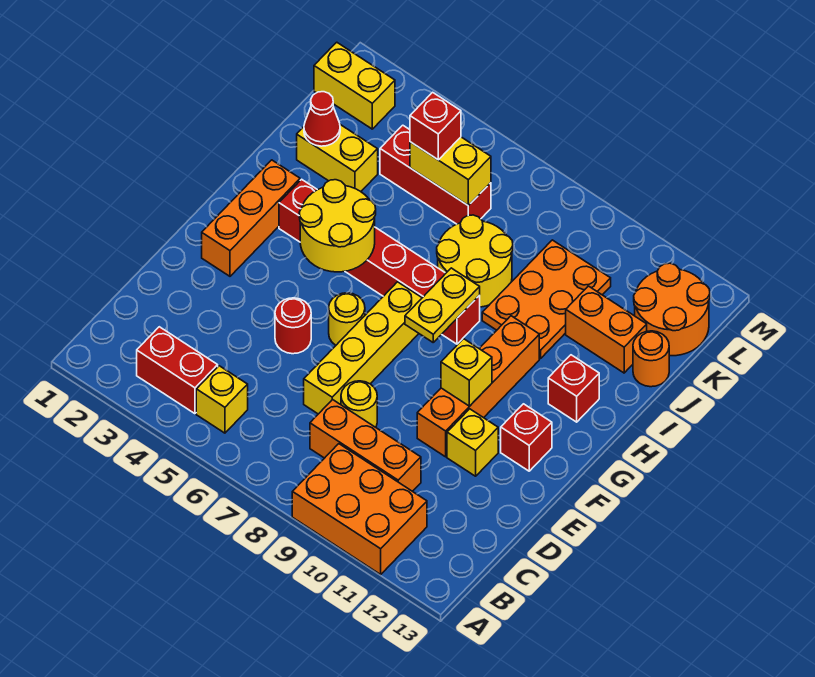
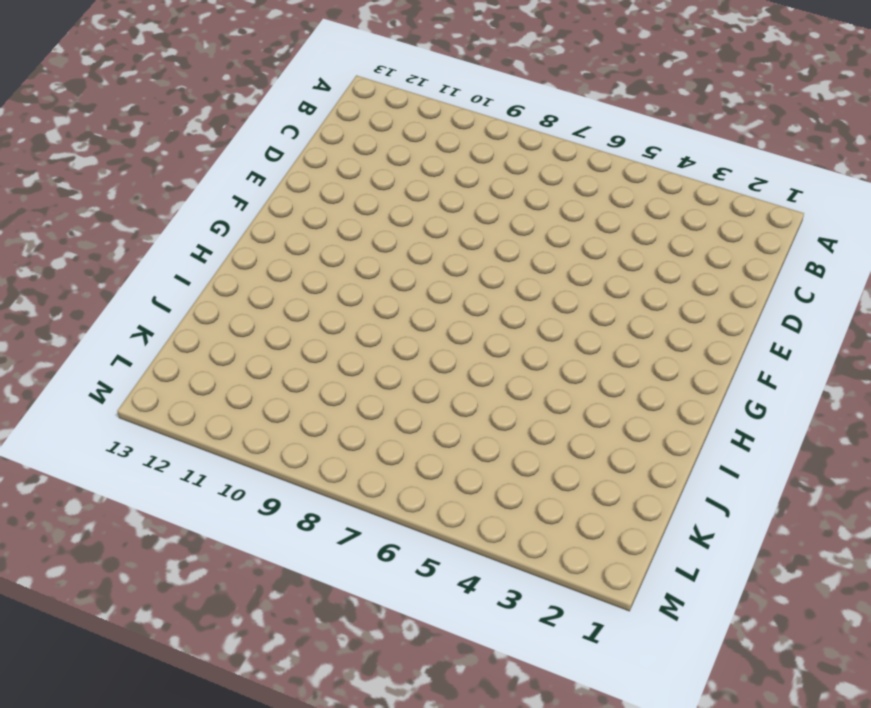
none -> orange brick A9:B11 level 1
none -> red brick B3:B4 level 1
none -> yellow brick B5 level 1

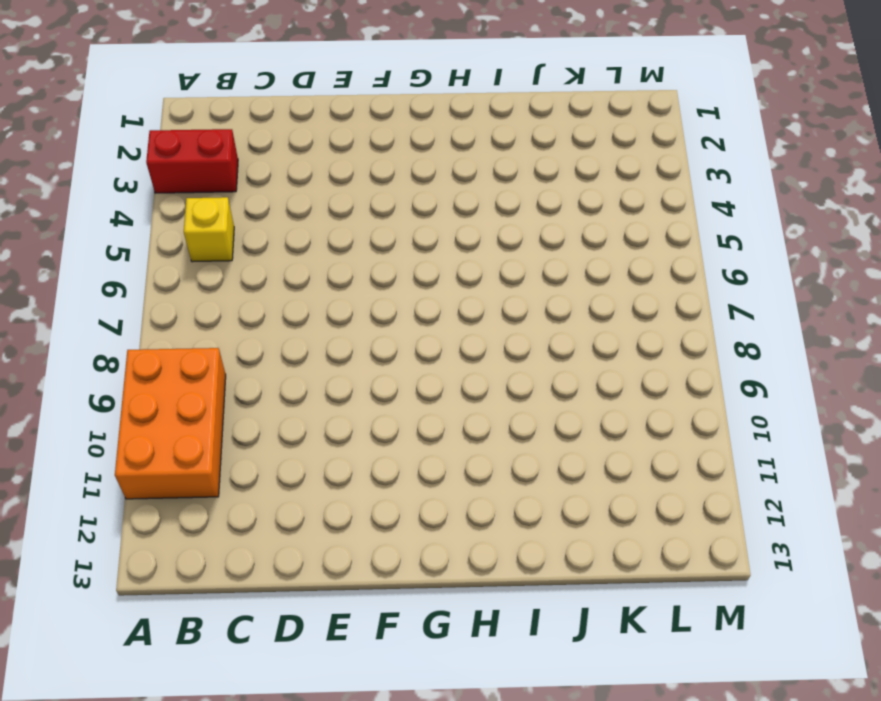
red brick A3:B3 level 1 -> red brick B3:B4 level 1
none -> orange brick C8:C10 level 1
none -> yellow brick D7:G7 level 1
none -> yellow round brick D8 level 1

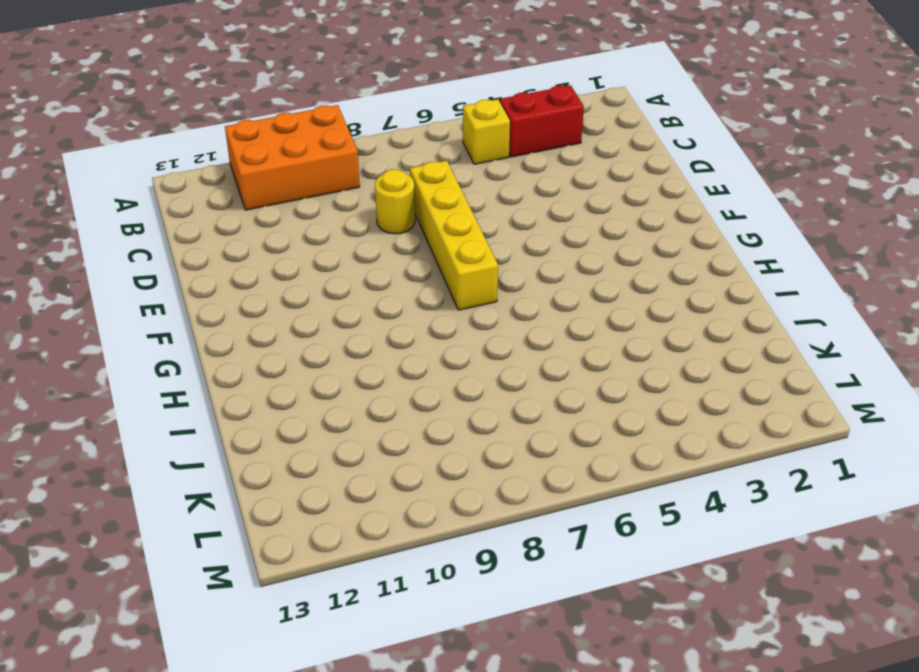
none -> orange brick C8:C10 level 1
none -> red round brick E5 level 1
none -> orange brick E10:H10 level 1

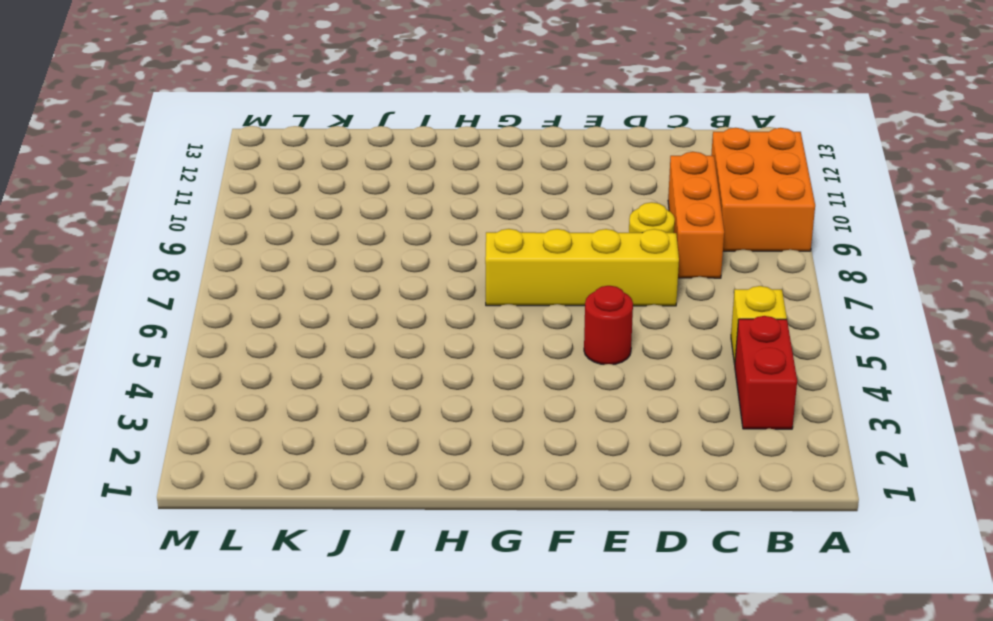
none -> orange brick E10:H10 level 1
none -> yellow brick E11 level 1
none -> orange brick F2:H2 level 1

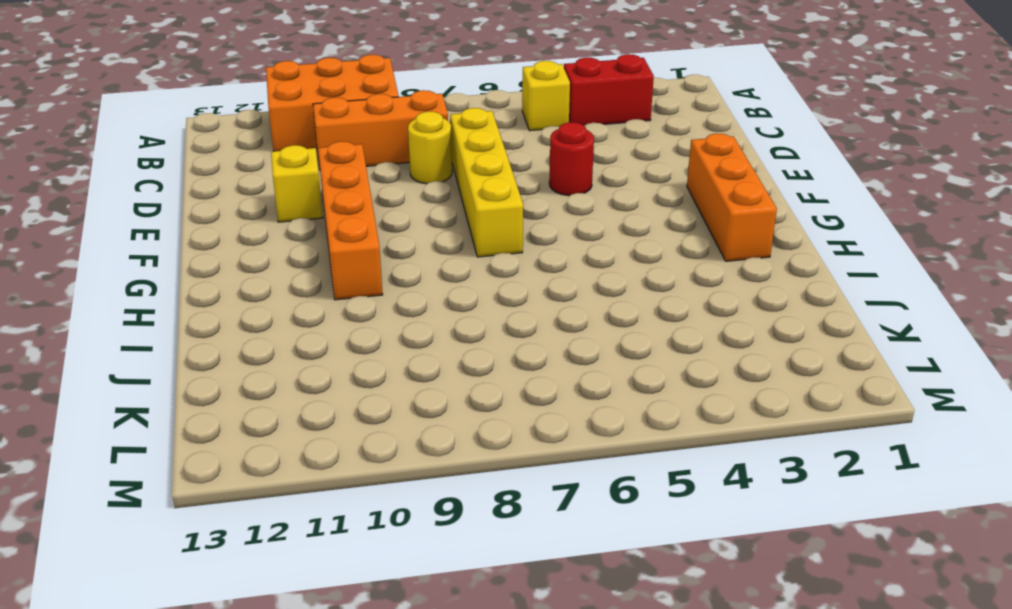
none -> yellow round brick F6 level 1
none -> red brick F12 level 1
none -> red brick H3:H8 level 1

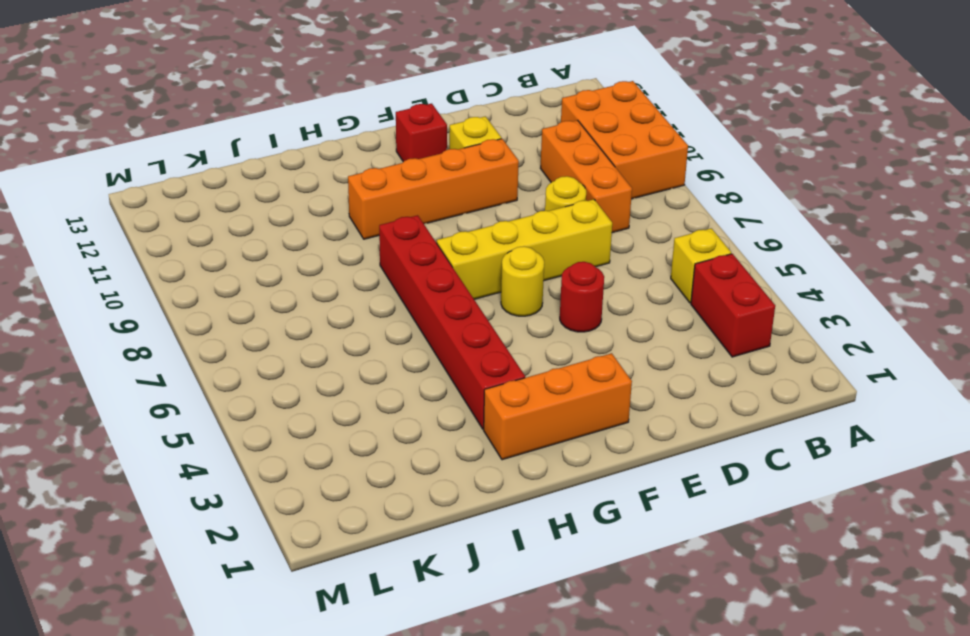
none -> red brick H12 level 1
none -> yellow round brick I7:J8 level 1
none -> orange plate I9:K10 level 1

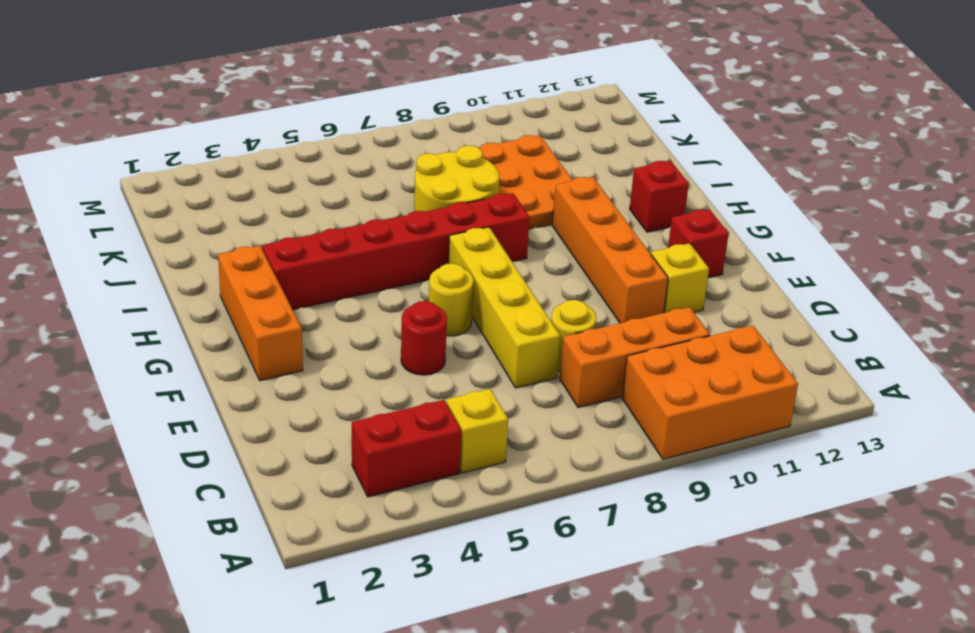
none -> yellow brick J2:J3 level 1
none -> orange brick J11:J12 level 1
none -> orange round brick J13 level 1

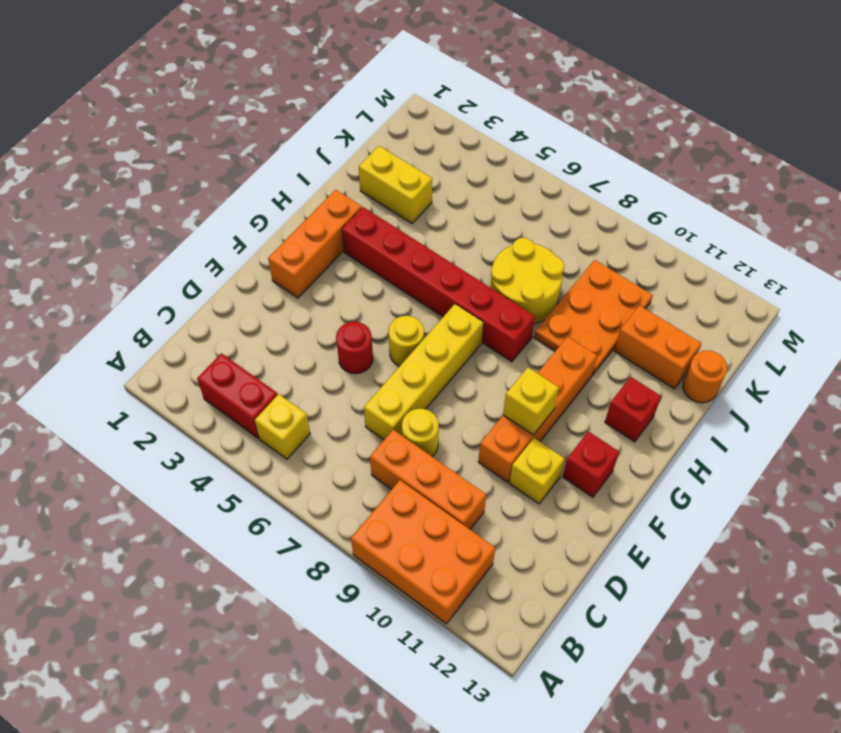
none -> red brick K4:K6 level 1
none -> orange round brick K12:L13 level 1
none -> yellow brick L1:L2 level 1

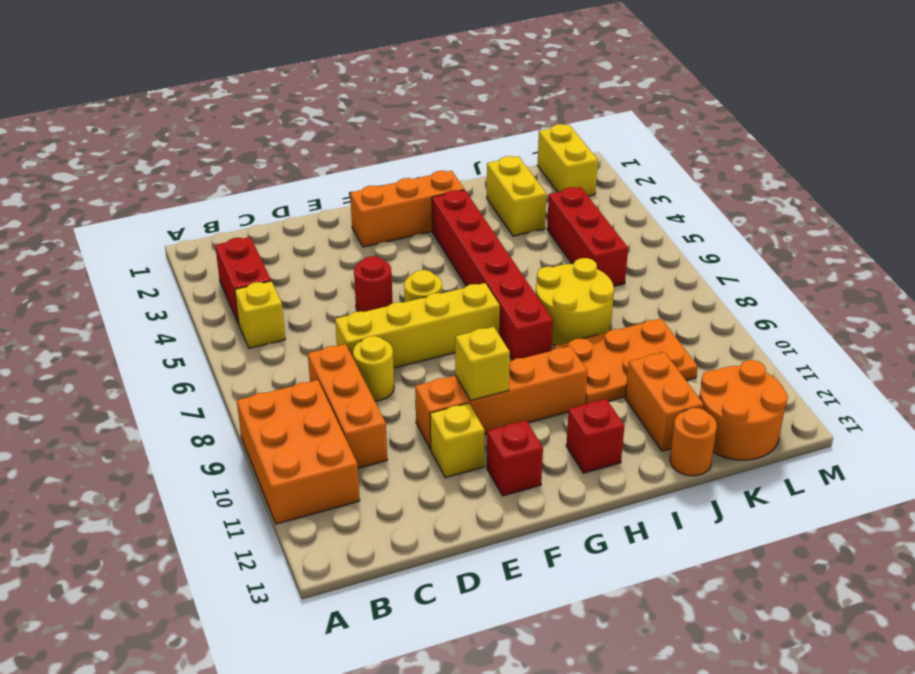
none -> yellow round brick G4:H5 level 2
none -> yellow plate G8:H8 level 2
none -> red cone J2 level 2

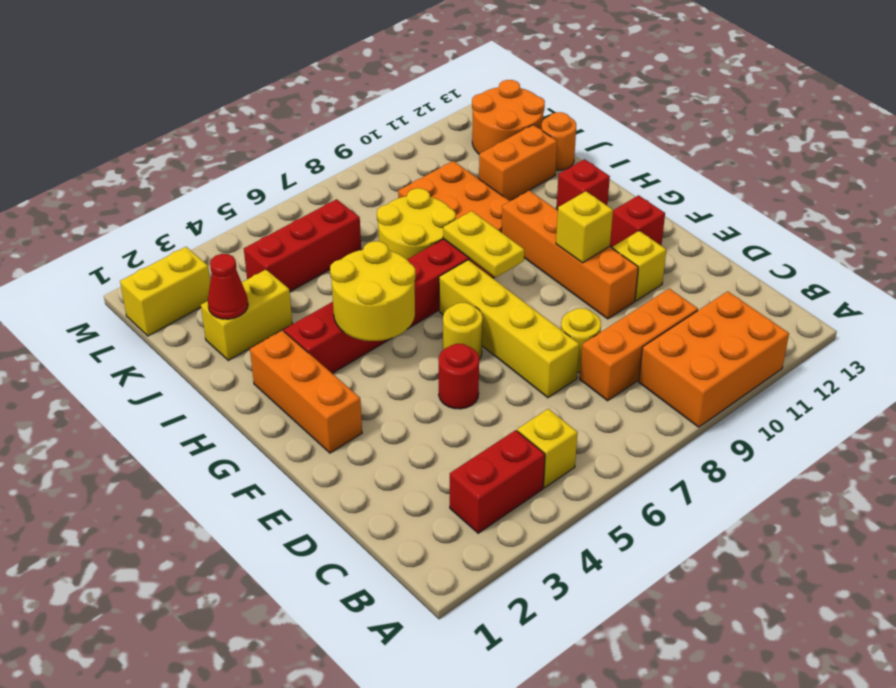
none -> yellow brick K5:K6 level 2
none -> red brick K5 level 3

